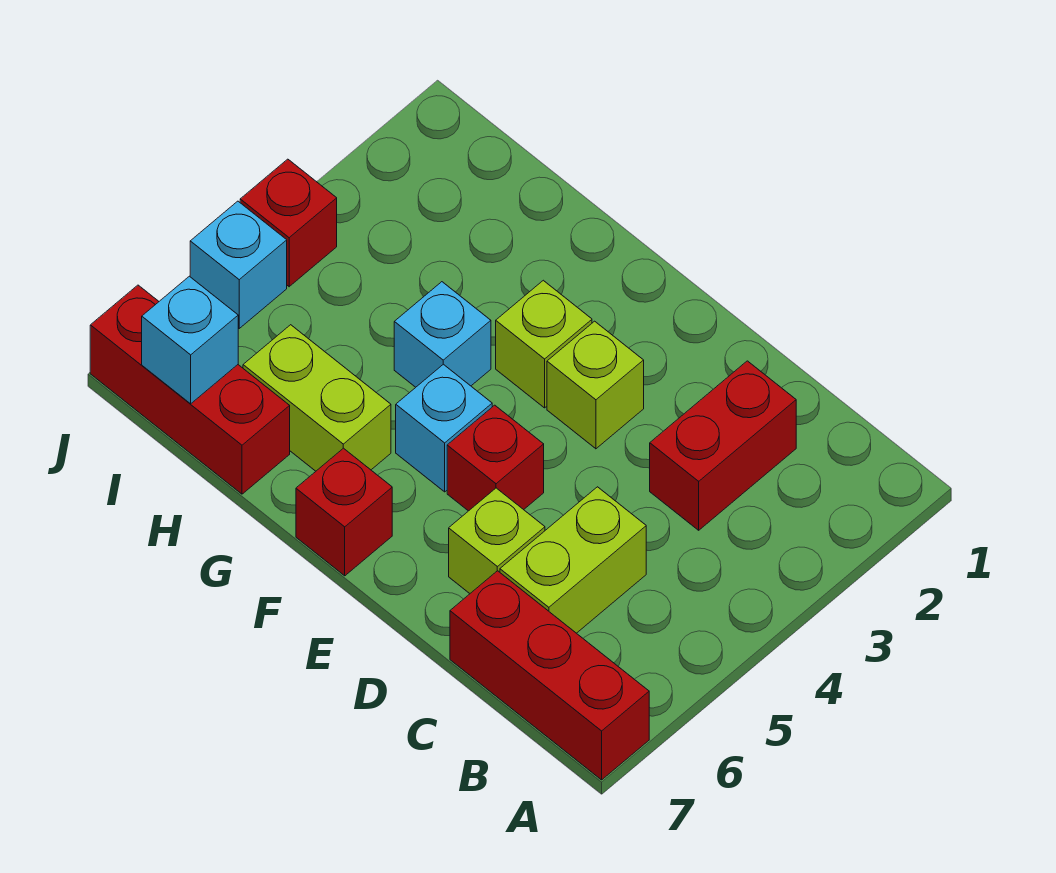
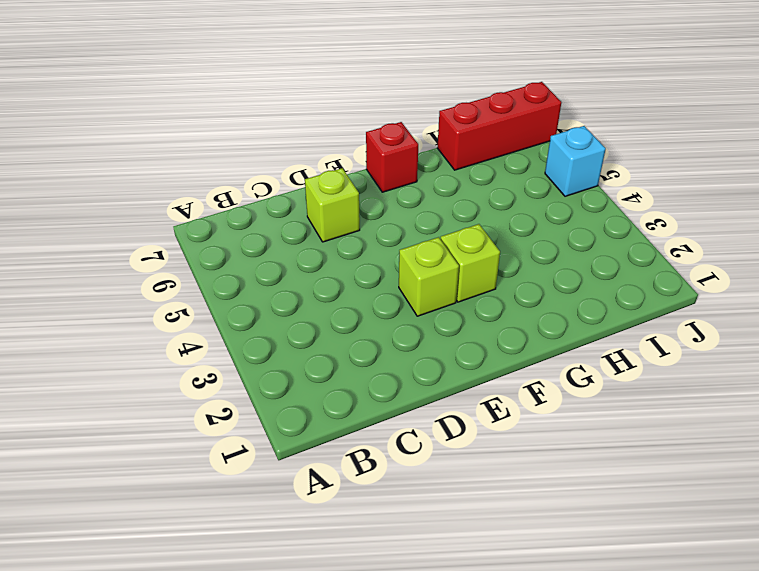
none -> red brick A7:C7 level 1
none -> red brick C2:C3 level 1
none -> lime brick C5:C6 level 1

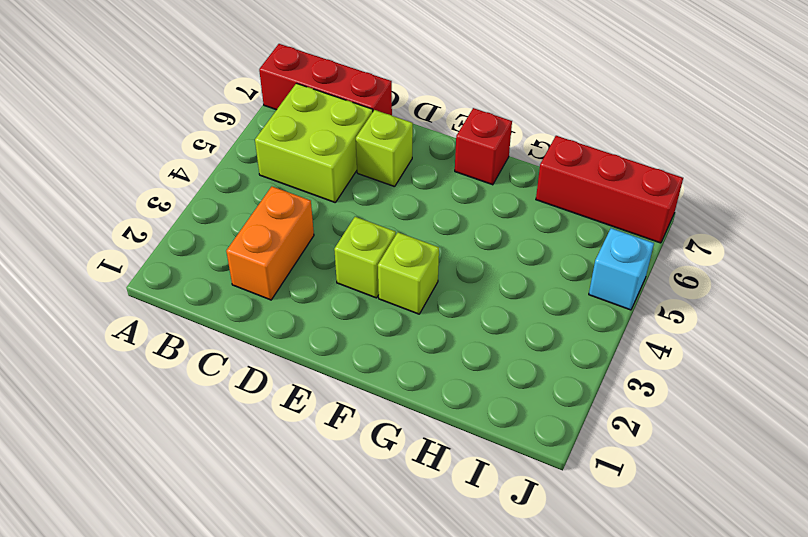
lime brick B5:C6 level 1 -> lime brick C5:C6 level 1
orange brick C2:C3 level 1 -> red brick C2:C3 level 1
none -> red brick E5 level 1
none -> cyan brick F5 level 1
none -> cyan brick G4 level 1

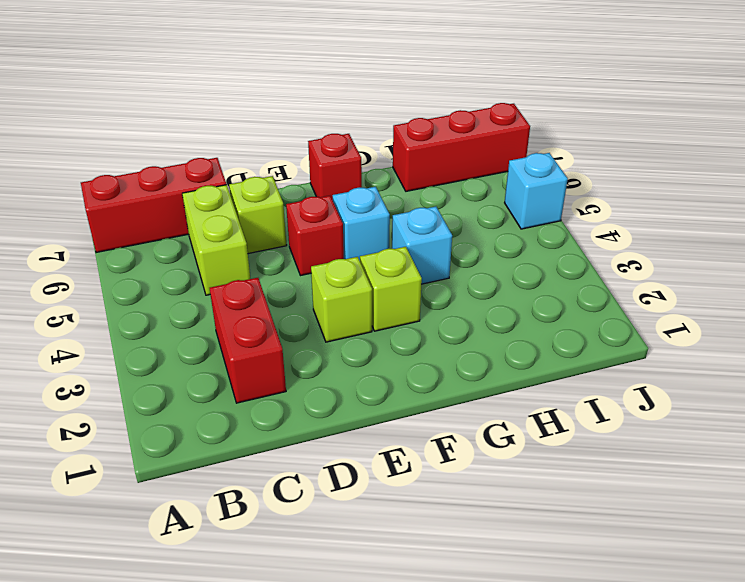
none -> lime brick G6:H6 level 1
none -> red brick J4 level 1
none -> cyan brick I7 level 2

